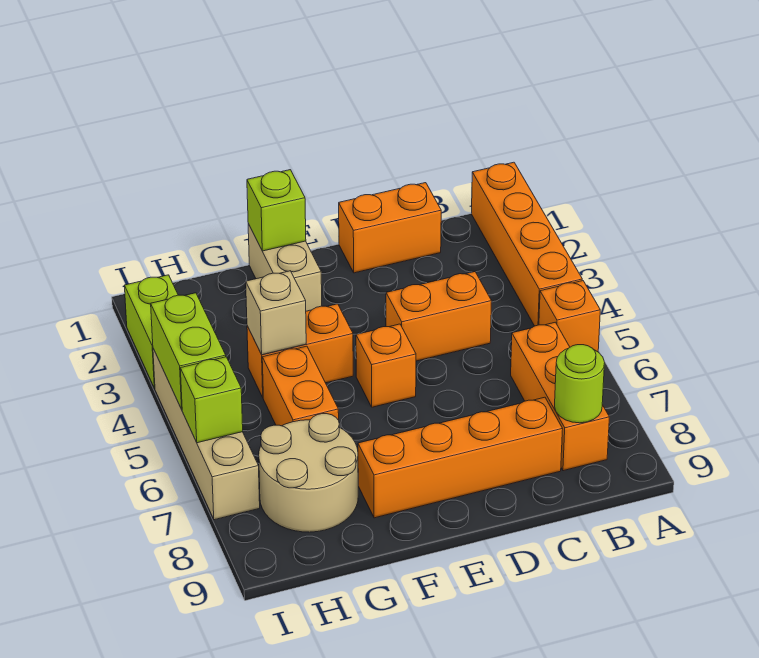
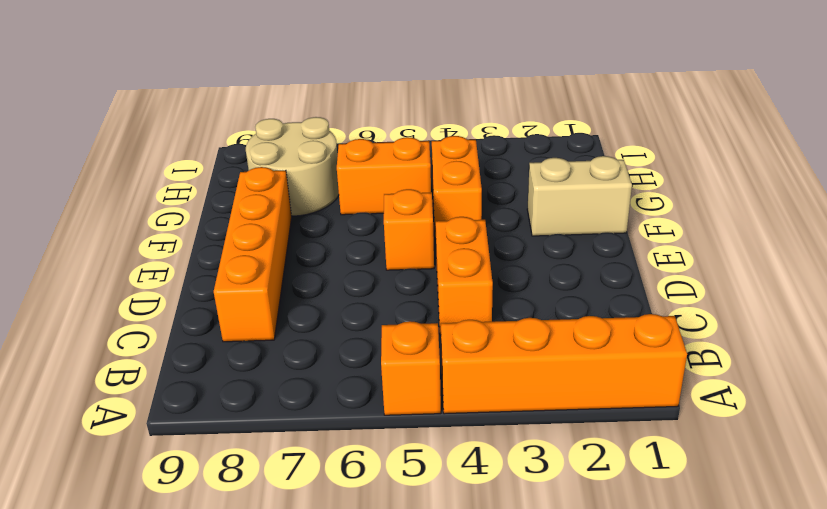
none -> orange brick B6:B8 level 1
none -> orange brick C1:D1 level 1
none -> lime brick I2:I3 level 1

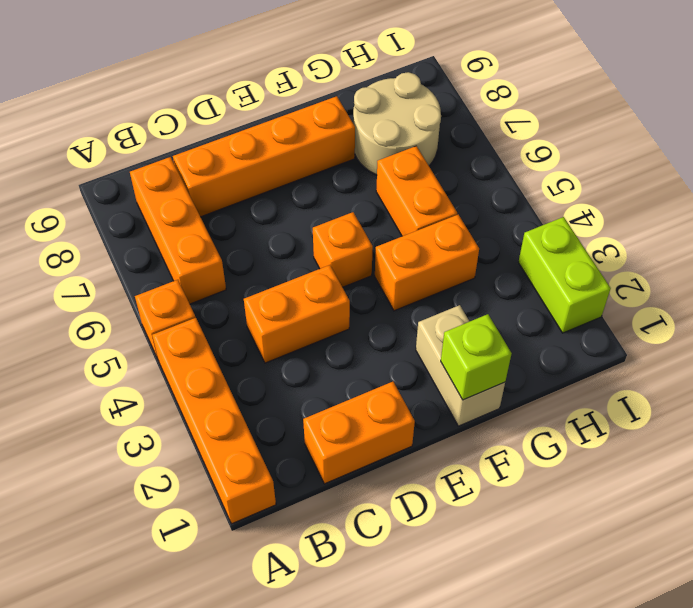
none -> tan brick I4:I7 level 1
none -> lime round brick B8 level 2
none -> tan brick G4 level 2

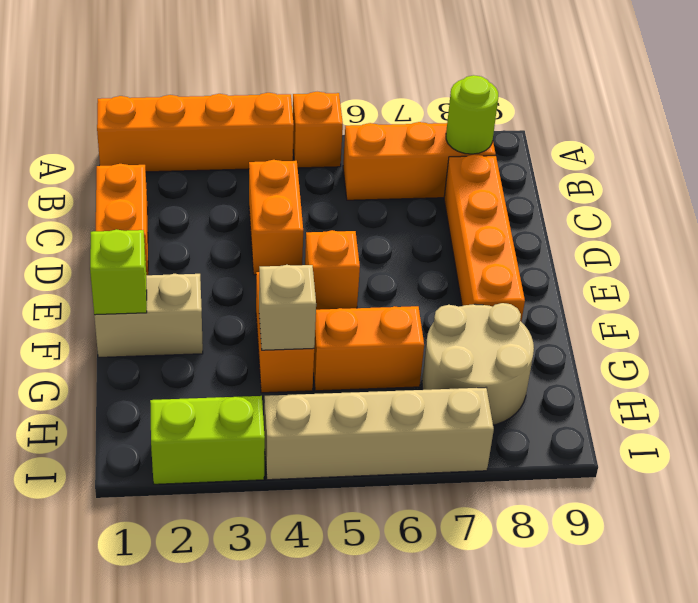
none -> lime brick I4:I5 level 2
none -> lime brick I6 level 2

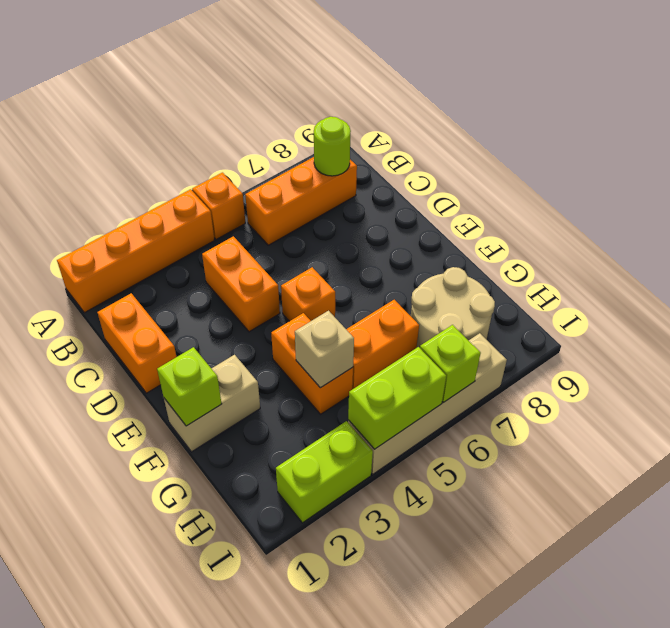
none -> orange brick C8:F8 level 1

